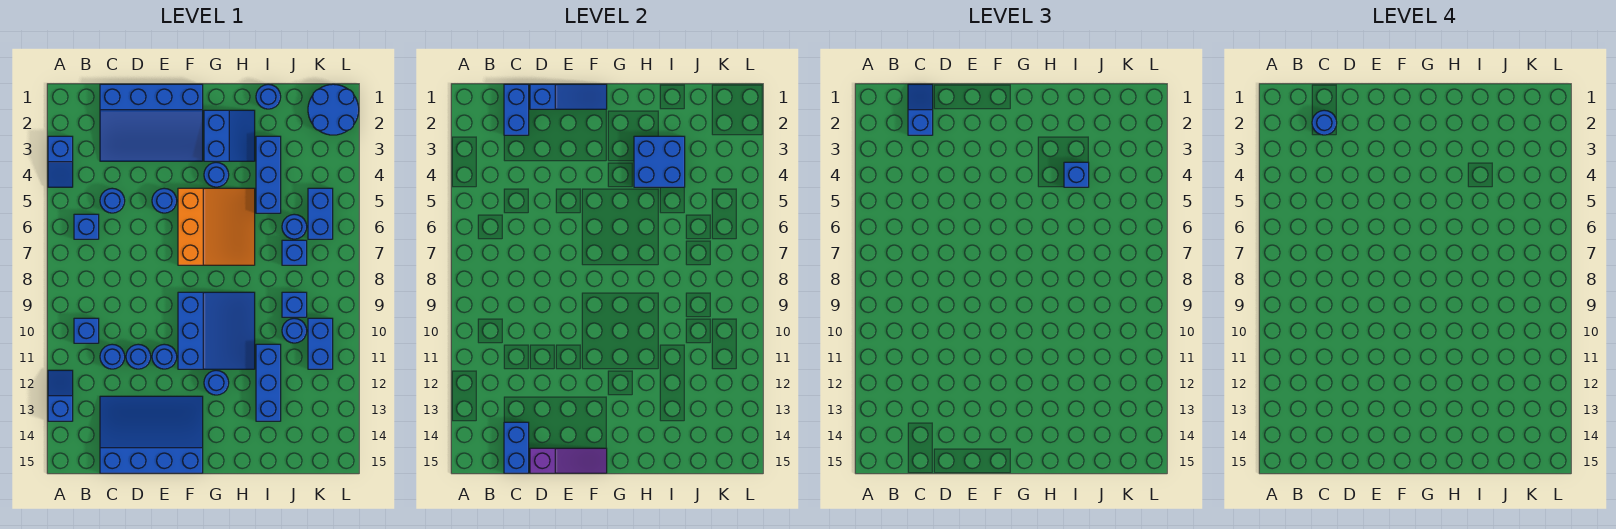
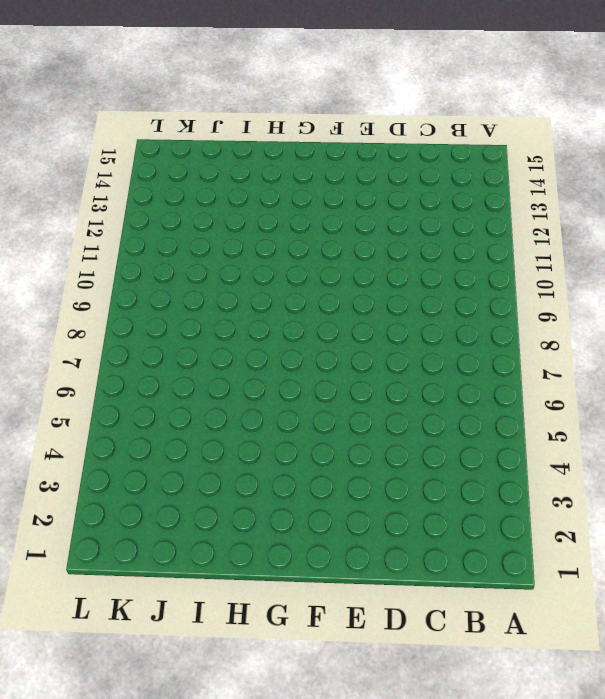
none -> blue slope A3:A4 level 1 top 3
none -> blue slope A12:A13 level 1 top 13
none -> blue brick B6 level 1
none -> blue brick B10 level 1

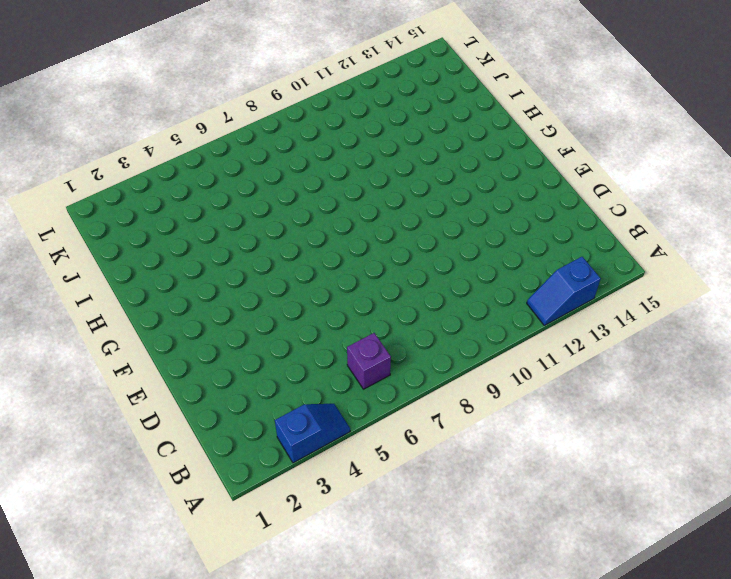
purple brick B6 level 1 -> blue brick B6 level 1
none -> blue brick B10 level 1
none -> blue slope C1:F3 level 1 top 1
none -> blue round brick C5 level 1
none -> blue round brick C11 level 1

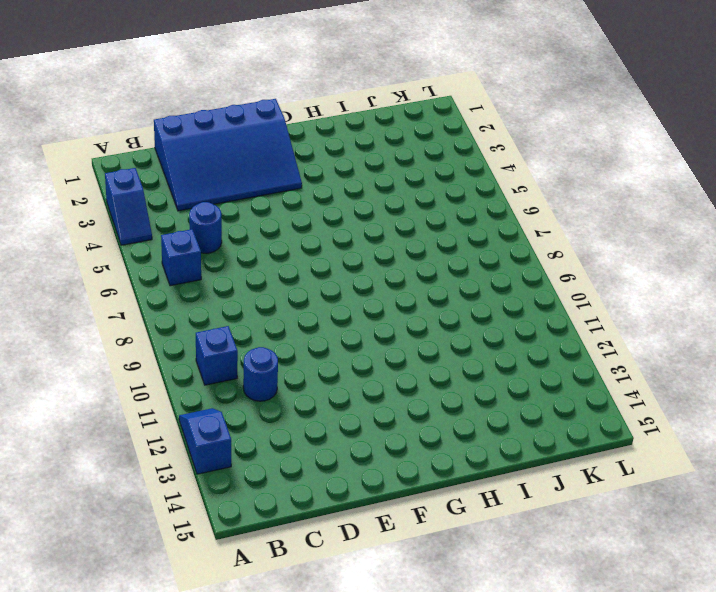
none -> blue slope C13:F15 level 1 top 15
none -> blue round brick D11 level 1
none -> blue round brick E5 level 1
none -> blue round brick E11 level 1

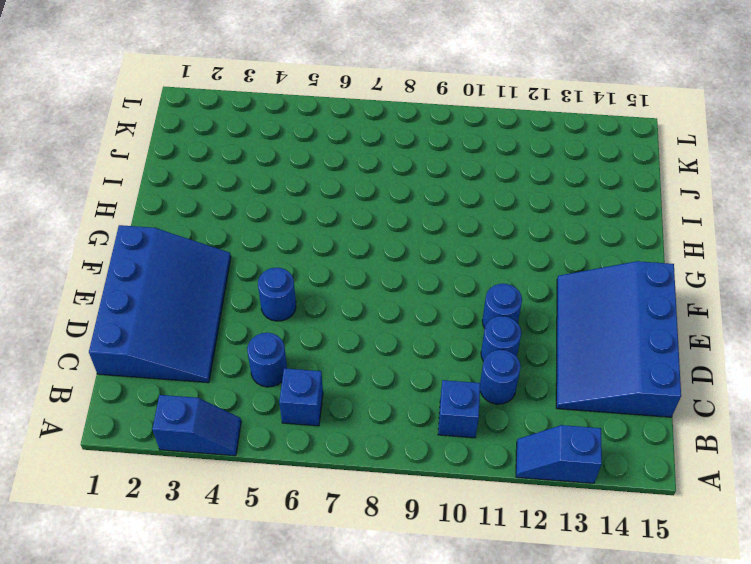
none -> orange slope F5:H7 level 1 top F
none -> blue slope F9:H11 level 1 top F
none -> blue slope G2:H3 level 1 top G
none -> blue round brick G4 level 1

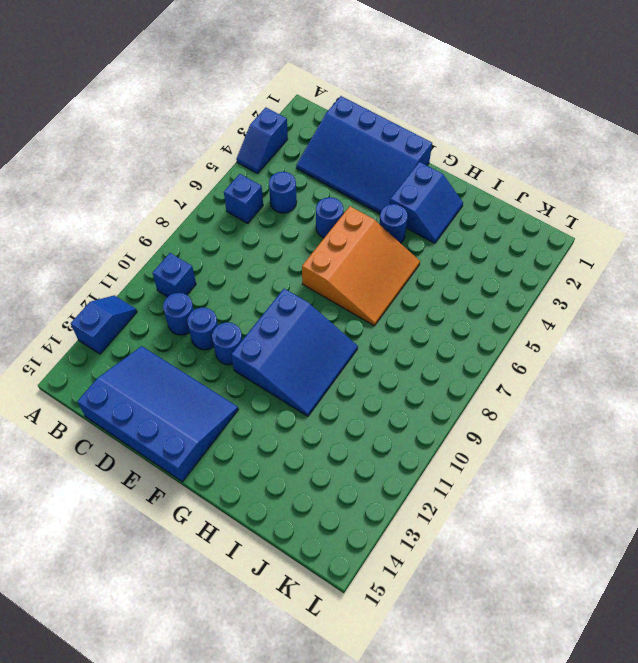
none -> blue round brick G12 level 1
none -> blue round brick I1 level 1
none -> blue brick I3:I5 level 1
none -> blue brick I11:I13 level 1

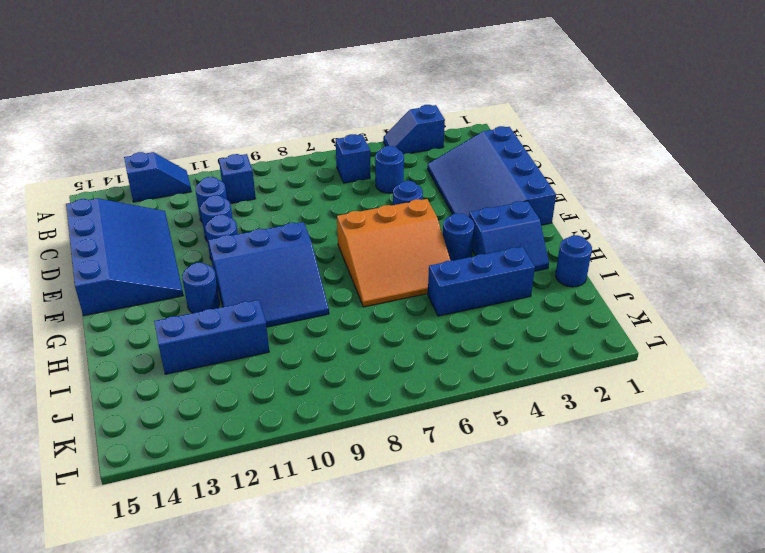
none -> blue round brick J6 level 1
none -> blue brick J7 level 1
none -> blue brick J9 level 1
none -> blue round brick J10 level 1

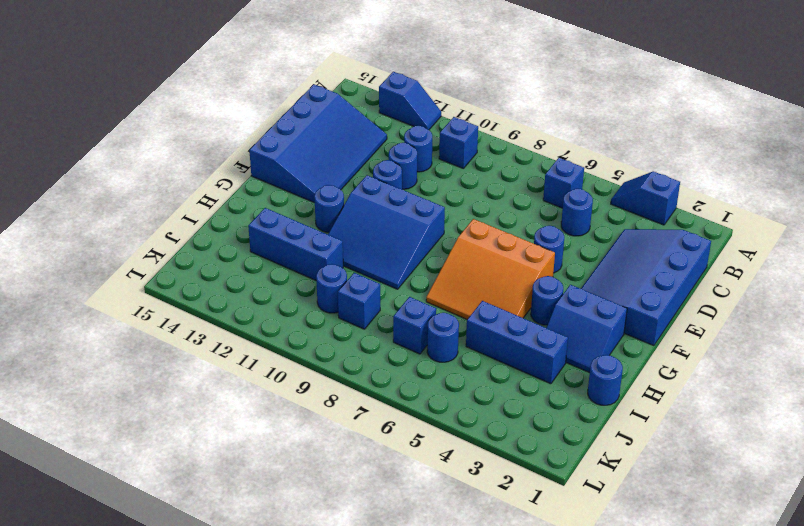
none -> blue round brick K1:L2 level 1
none -> blue brick K5:K6 level 1
none -> blue brick K10:K11 level 1
none -> blue brick C1:C2 level 2

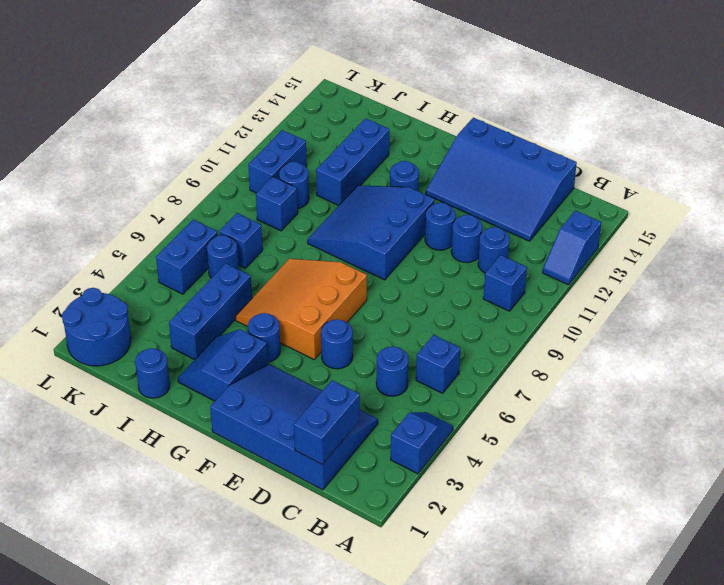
none -> blue brick C14:C15 level 2
none -> blue slope D1:F1 level 2 top D
none -> purple slope D15:F15 level 2 top D
none -> blue brick H3:I4 level 2

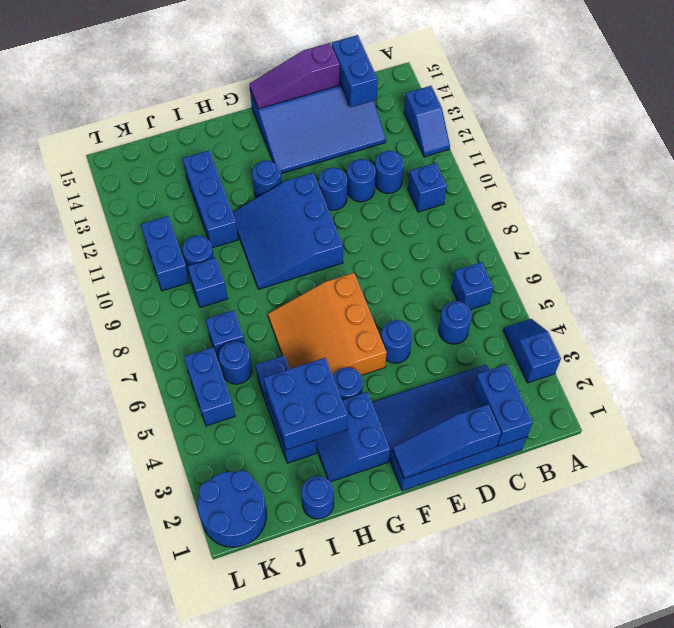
none -> blue slope C1:C2 level 3 top 2
none -> blue brick I4 level 3
none -> blue round brick C2 level 4

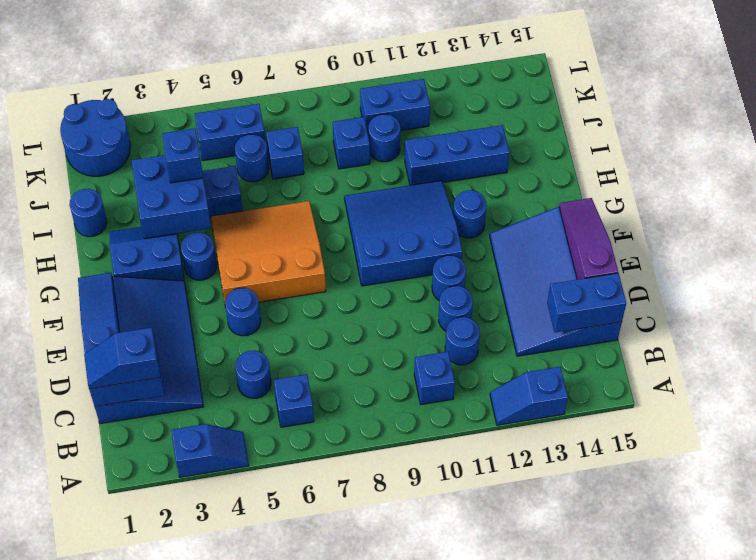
none -> blue round brick C2 level 4

